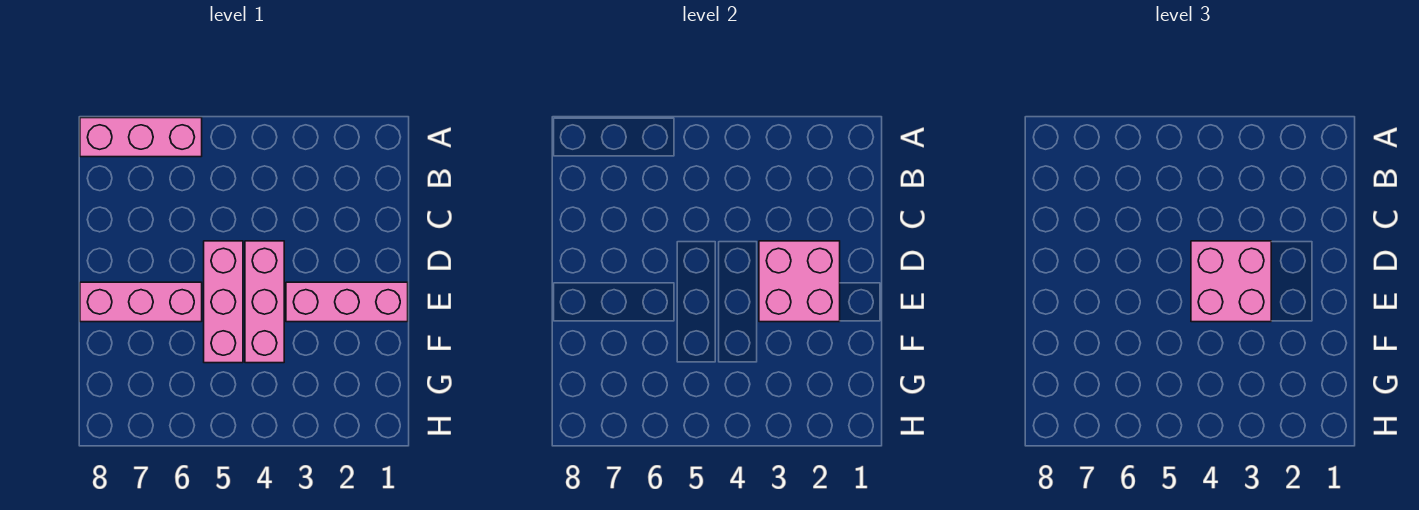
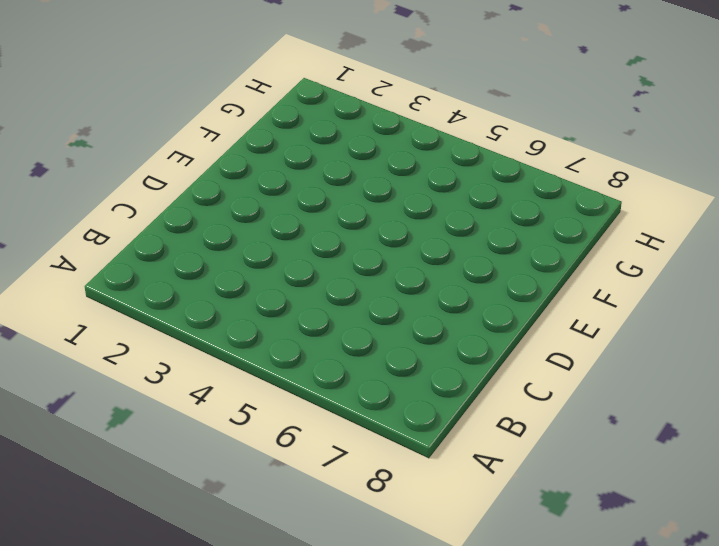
none -> pink brick A6:A8 level 1
none -> pink brick D4:F4 level 1

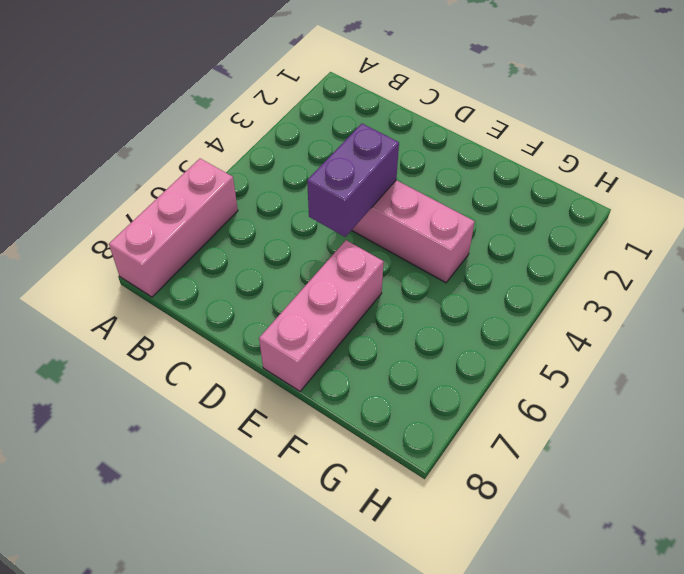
purple brick D4:D5 level 2 -> none
none -> pink brick D5:F5 level 1
none -> pink brick E1:E3 level 1

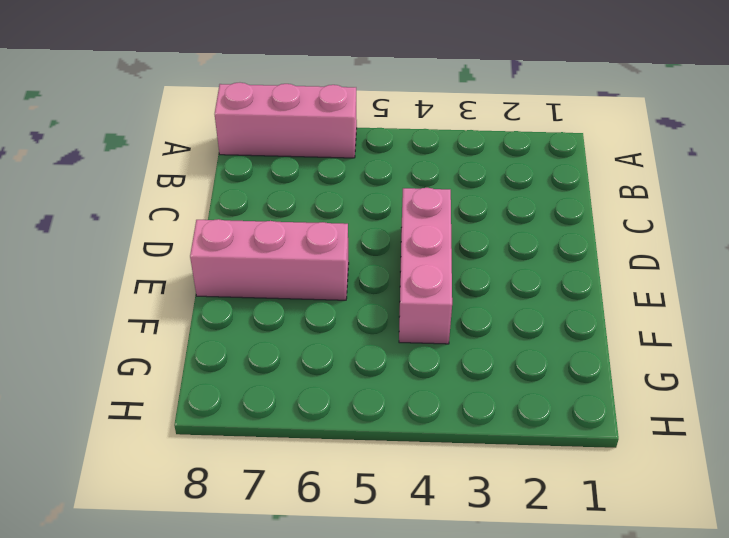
none -> pink brick D5:F5 level 1
none -> pink brick E1:E3 level 1

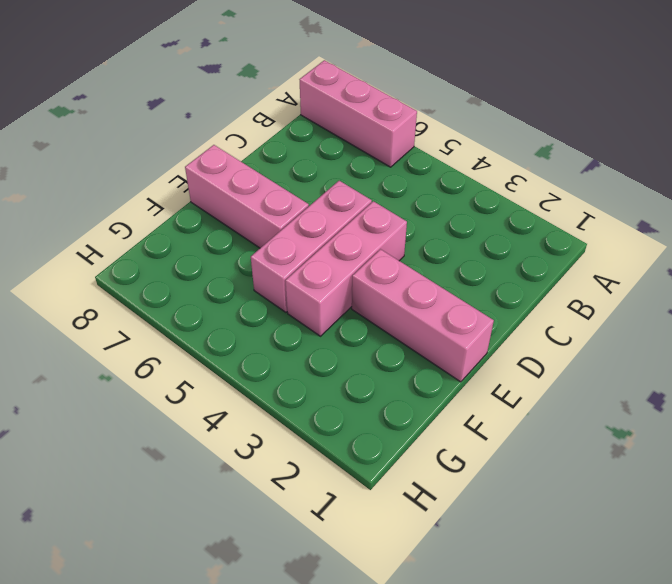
none -> pink brick D2:E3 level 2
none -> pink brick D3:E4 level 3

